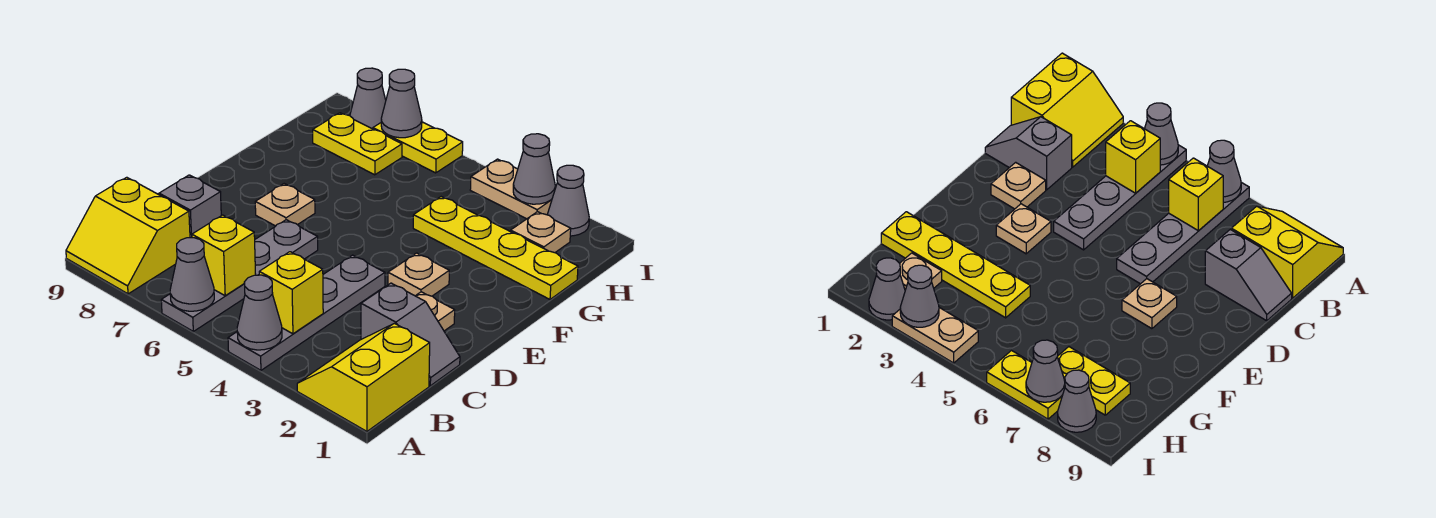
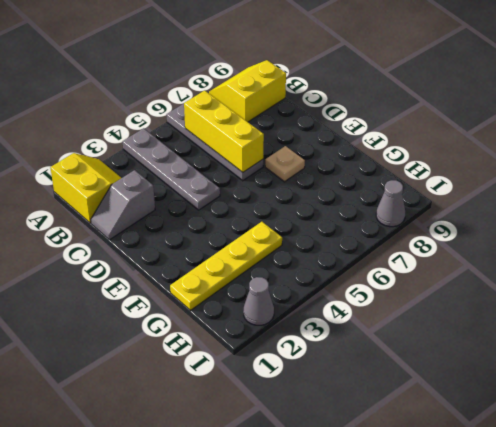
yellow brick B6:D6 level 2 -> yellow brick B6 level 2
none -> grey slope C8:C9 level 1 top 8
none -> tan plate D2 level 1
none -> tan plate E3 level 1

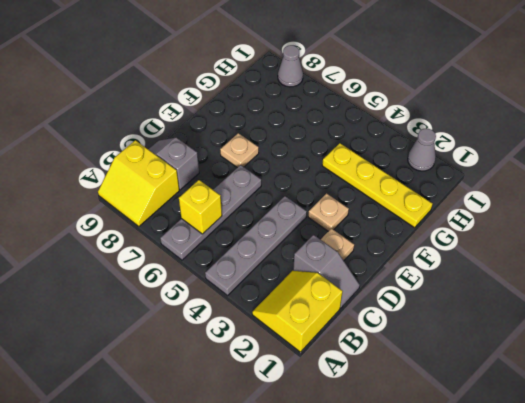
none -> tan plate H2 level 1
none -> yellow plate H7:H8 level 1
none -> tan plate I3:I4 level 1

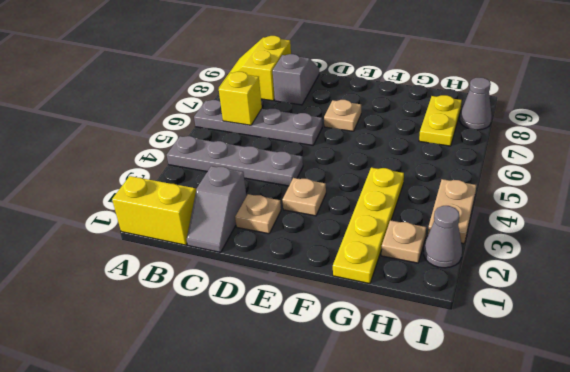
none -> yellow plate I6:I7 level 1
none -> grey cone A4 level 2
none -> grey cone A6 level 2

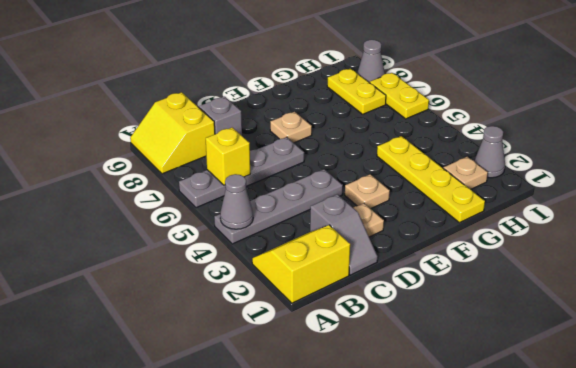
none -> tan plate I3:I4 level 1
none -> grey cone A6 level 2
none -> yellow brick B4 level 2

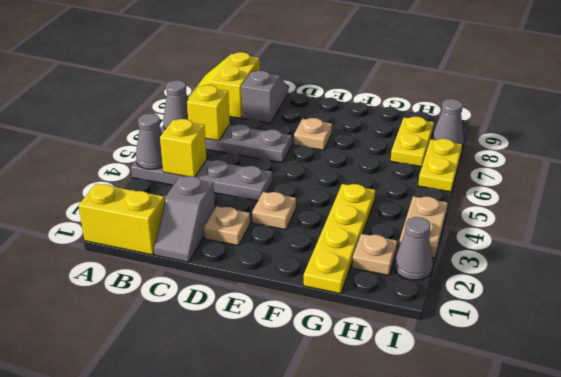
none -> grey cone I3 level 2
none -> grey cone I7 level 2

